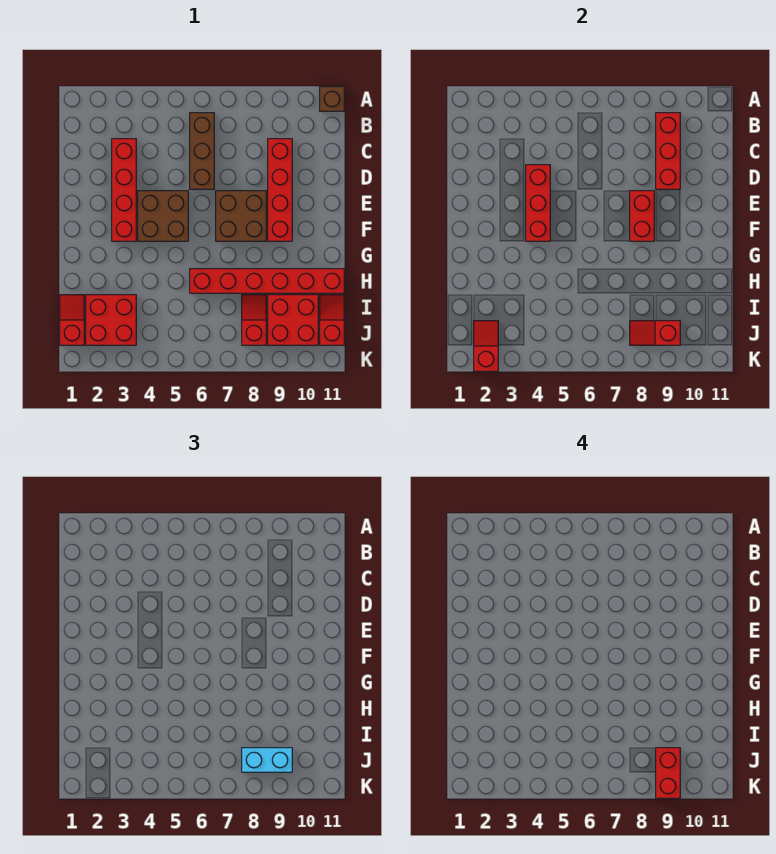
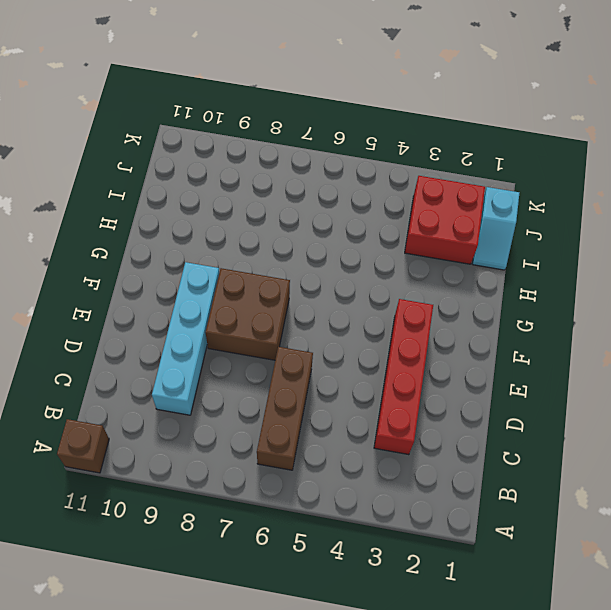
cyan brick C9:F9 level 1 -> red brick C9:F9 level 1
cyan slope I1:J1 level 1 top J -> red slope I1:J1 level 1 top J
none -> brown brick E4:F5 level 1
none -> red brick H6:H11 level 1
none -> red slope I8:J8 level 1 top J

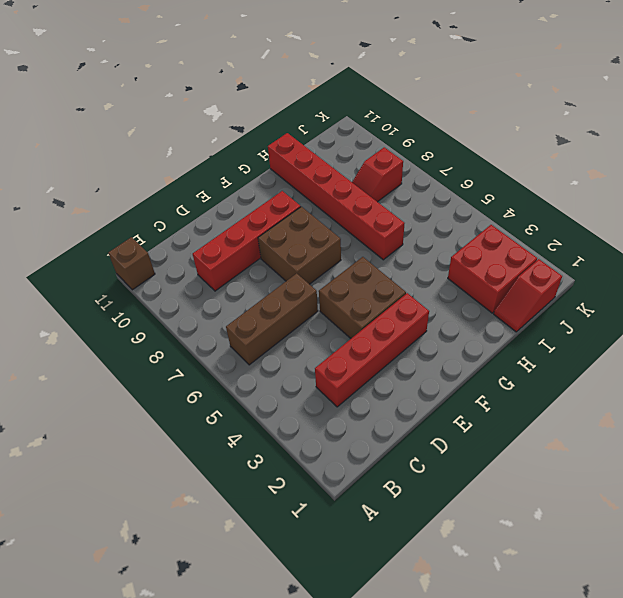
none -> red brick I9:J10 level 1
none -> red slope I11:J11 level 1 top J
none -> red brick B9:D9 level 2

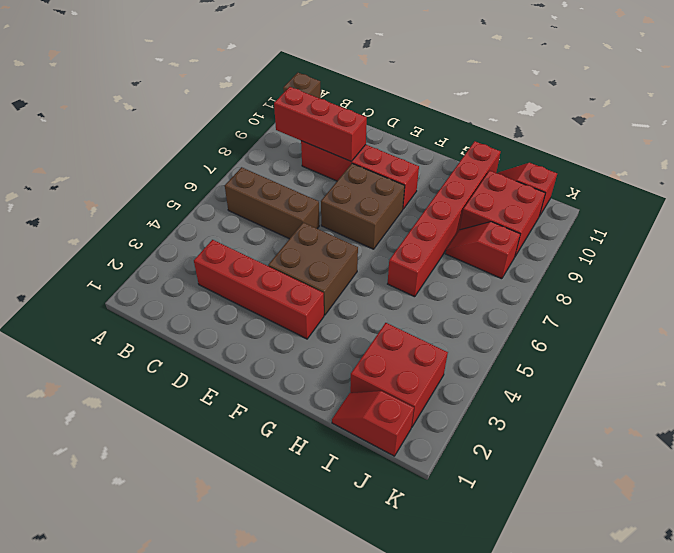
none -> red brick D4:F4 level 2
none -> red brick E8:F8 level 2
none -> red slope J2:K2 level 2 top K

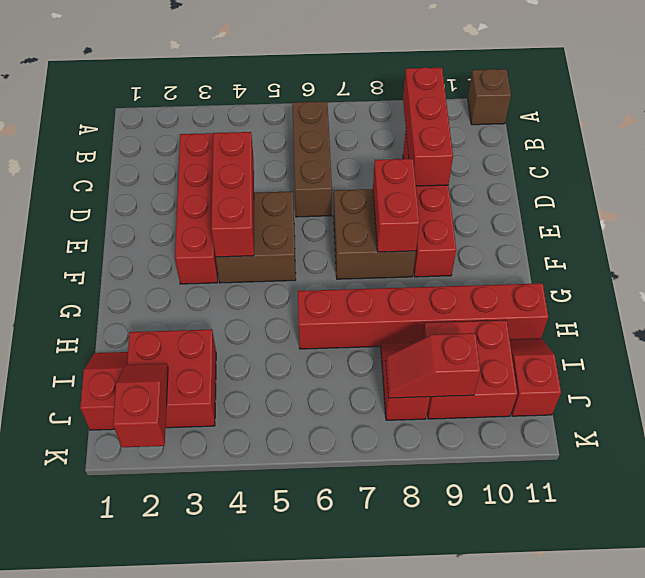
none -> cyan brick J8:J9 level 3
none -> red brick J9:K9 level 4

